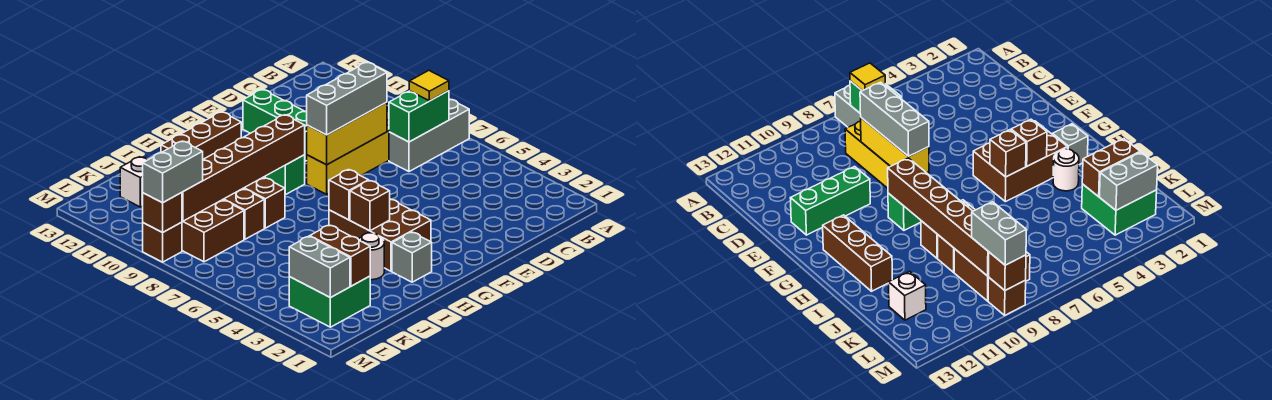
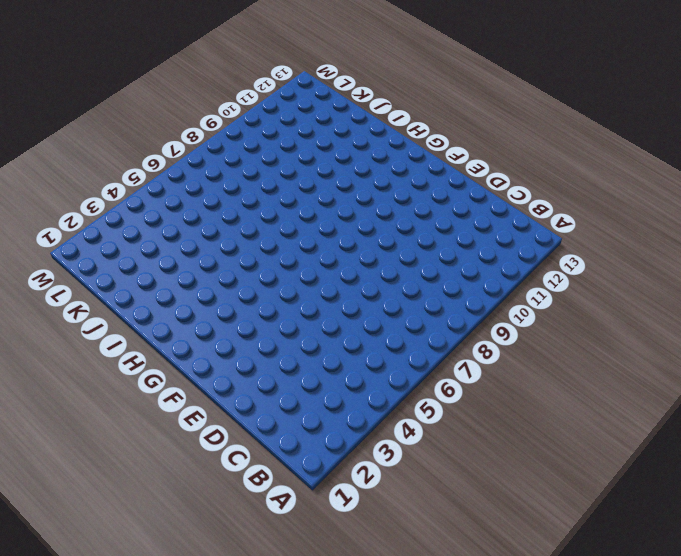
none -> grey brick A7:C7 level 1
none -> yellow brick C8:F8 level 1
none -> green brick E10:E12 level 1

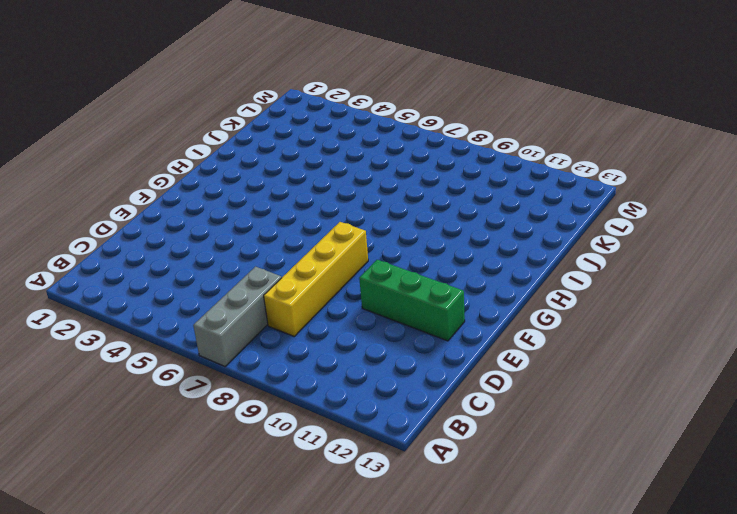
none -> brown brick G3:H5 level 1
none -> green brick G9 level 1
none -> brown brick G12:I12 level 1

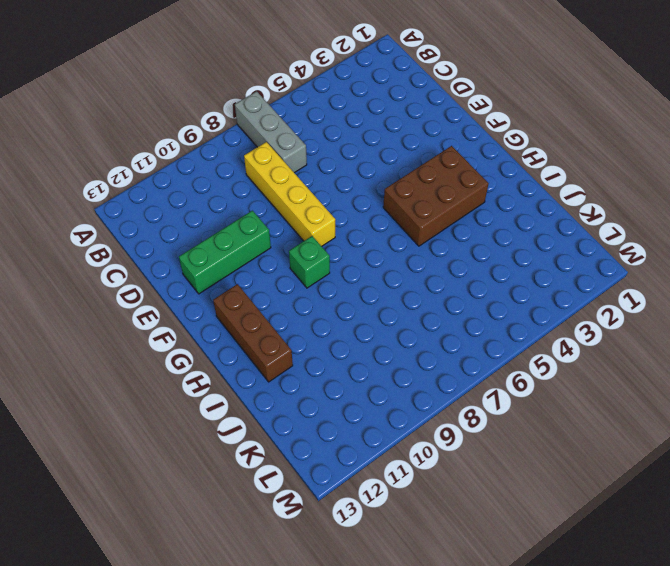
none -> grey brick H2 level 1
none -> white round brick I3 level 1
none -> brown brick I8:I9 level 1

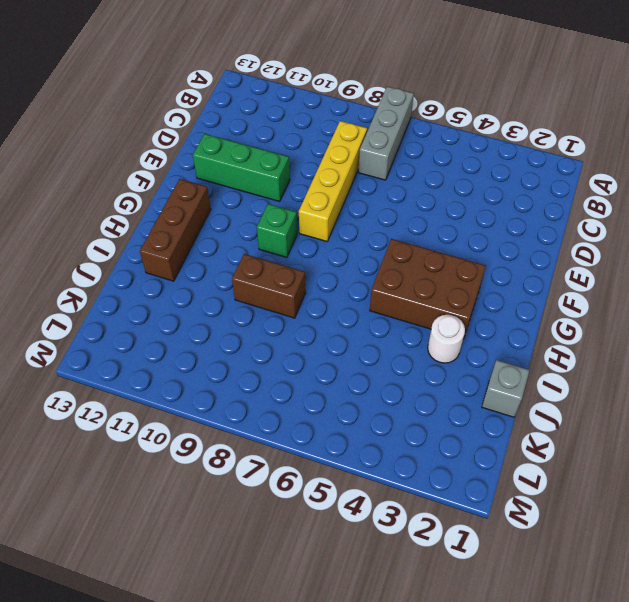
grey brick J1 level 1 -> grey brick H2 level 1
none -> brown brick J8:J9 level 1
none -> green brick K2:L3 level 1
none -> brown brick K8:L9 level 1

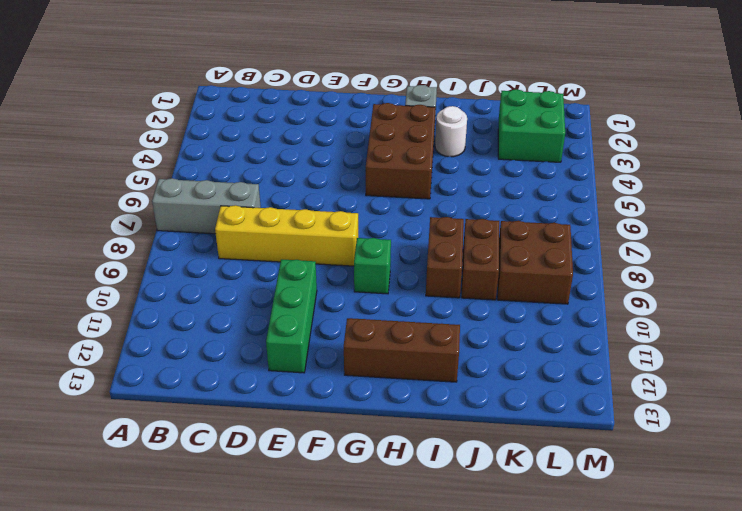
none -> white brick K12 level 1
none -> brown brick M9 level 1
none -> green brick B7:C7 level 2

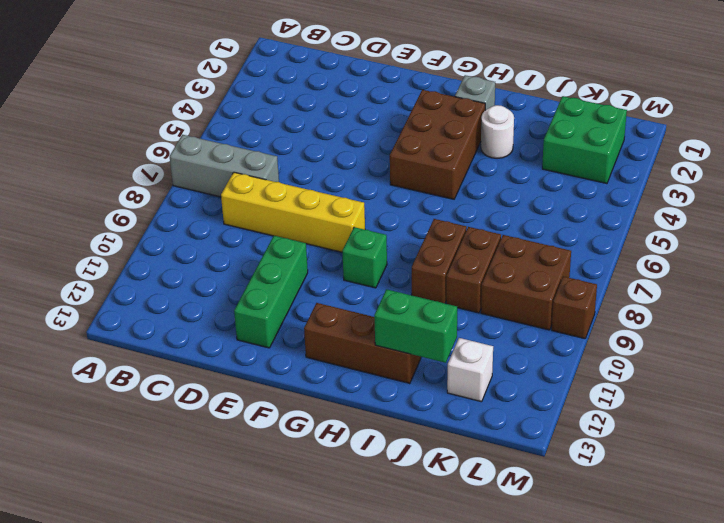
green brick I12:J12 level 2 -> green brick B7:C7 level 2
none -> yellow brick D8:F8 level 2
none -> brown brick G9:L9 level 2
none -> brown brick H4 level 2

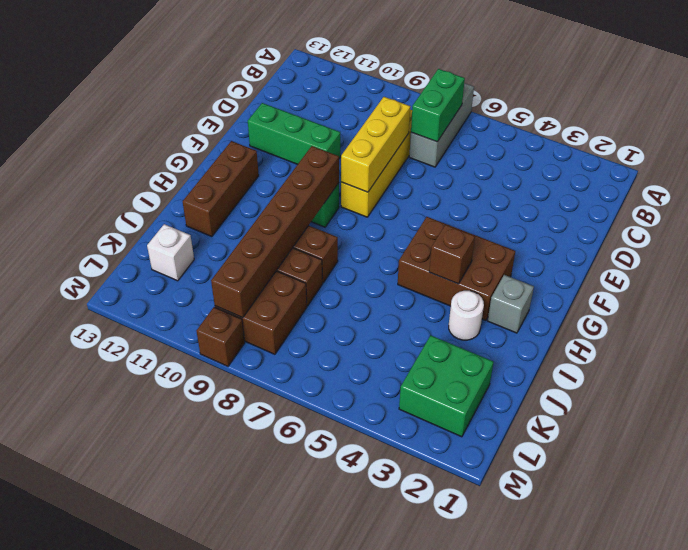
none -> brown brick H5 level 2
none -> brown brick K2:K3 level 2
none -> grey brick L2:L3 level 2

